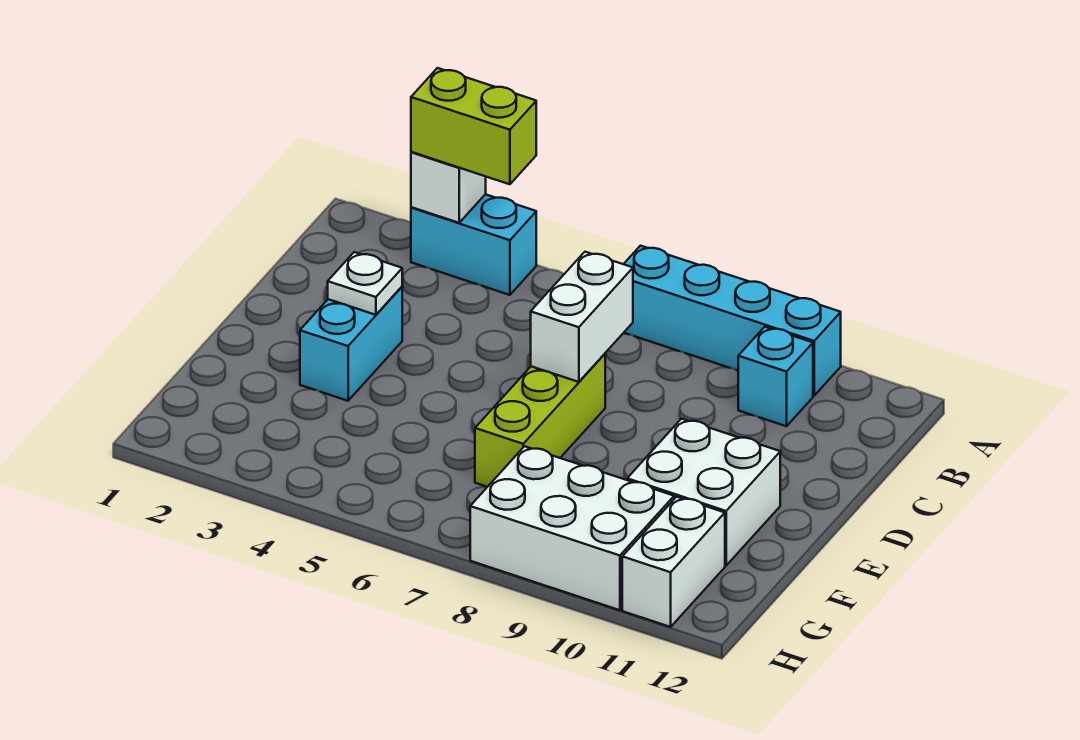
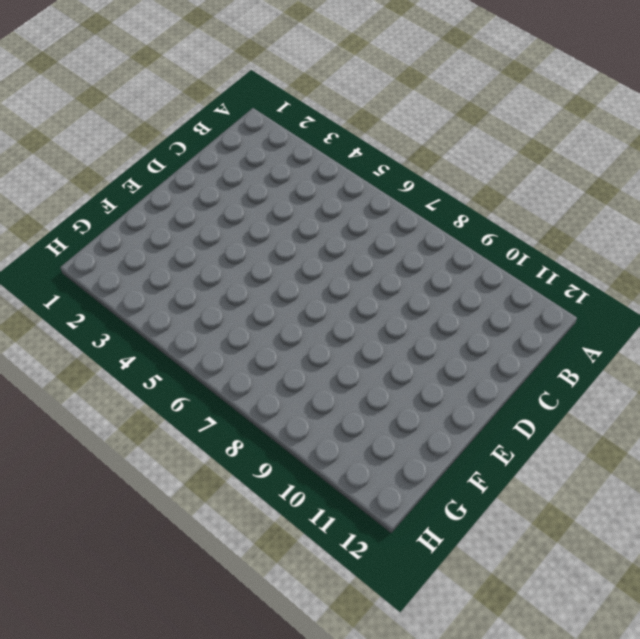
none -> cyan brick A3:A4 level 1
none -> cyan brick A7:A10 level 1
none -> cyan brick B10 level 1

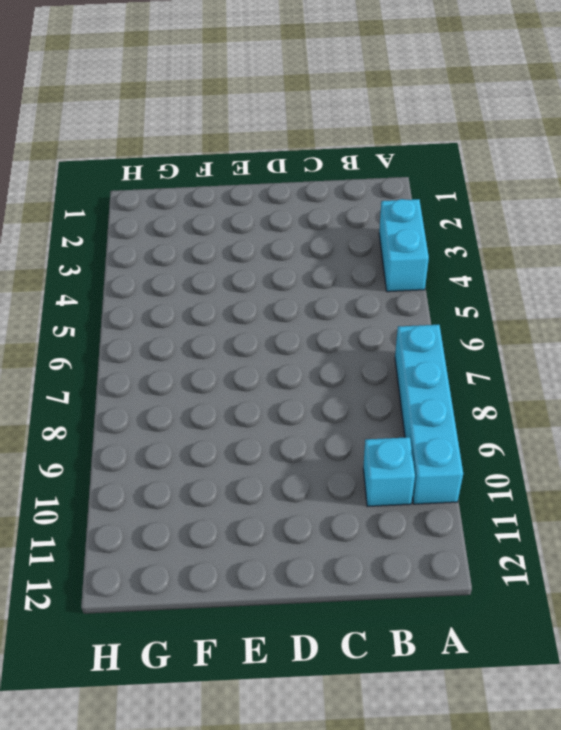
none -> cyan brick D3:E3 level 1
none -> lime brick D7:F7 level 1
none -> white brick E10:F11 level 1

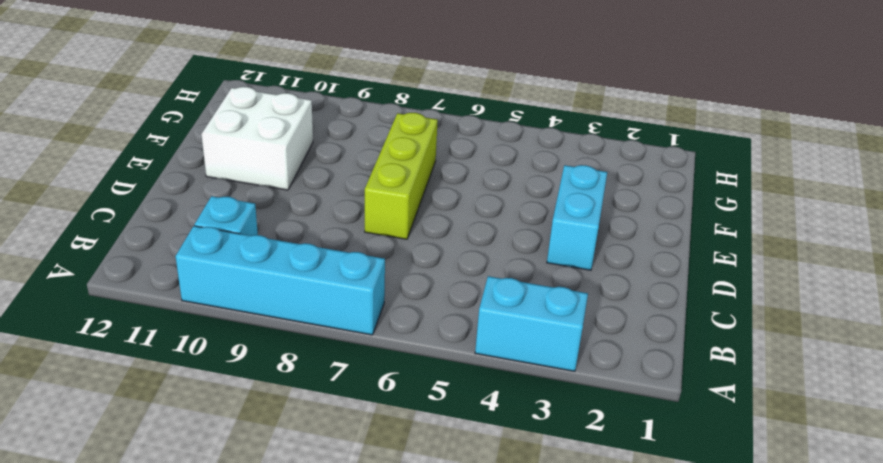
none -> white brick G8:H10 level 1
none -> white brick G11:H11 level 1
none -> white brick A3 level 2

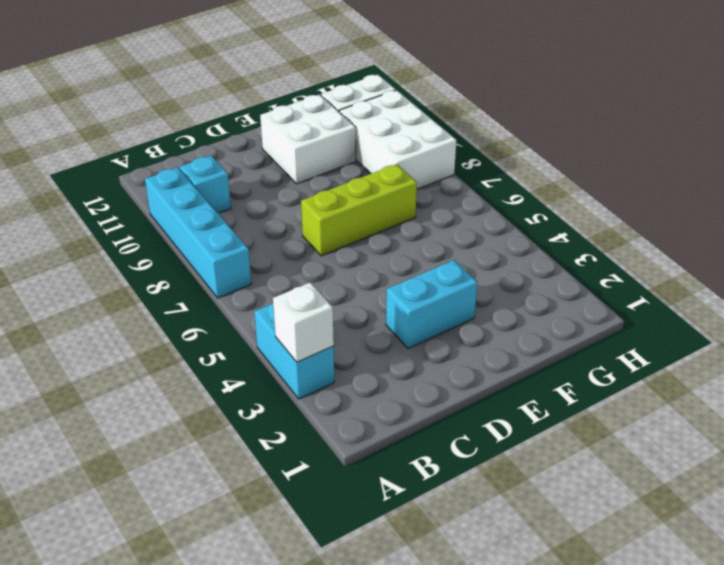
none -> white brick C7:D7 level 2
none -> white plate D3 level 2
none -> lime brick A3:A4 level 3

